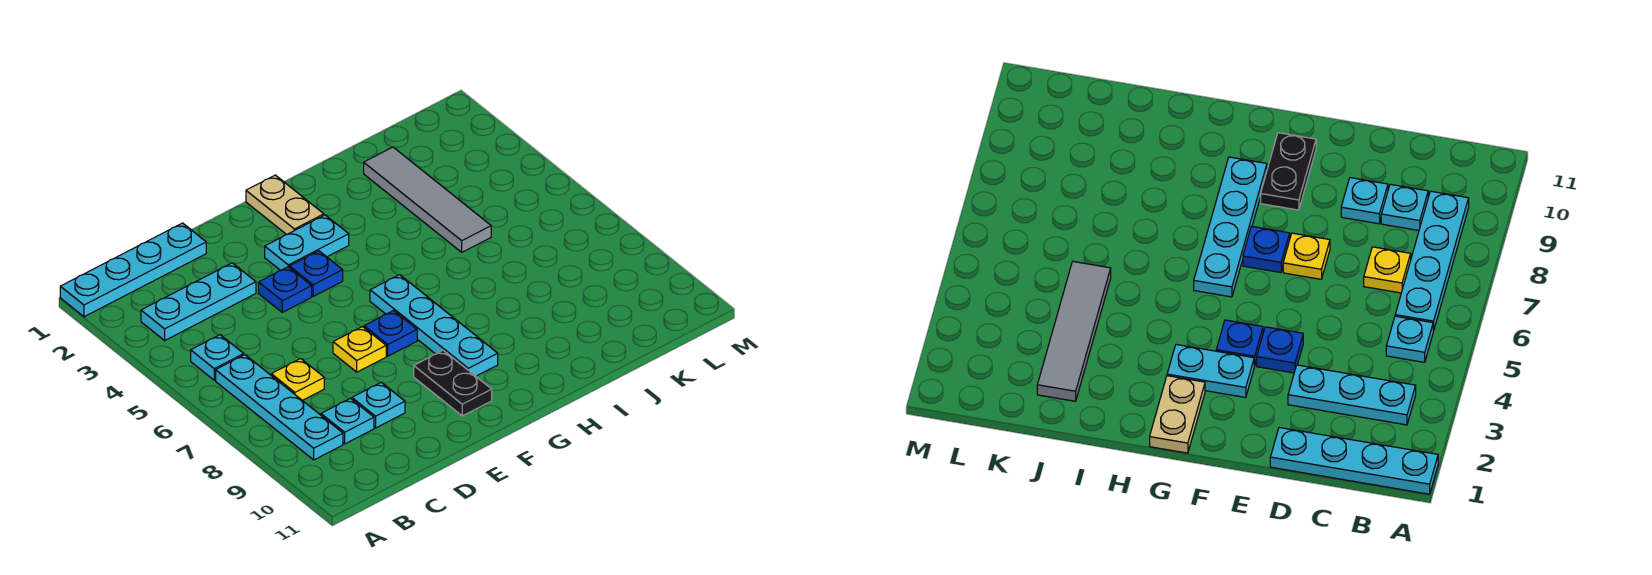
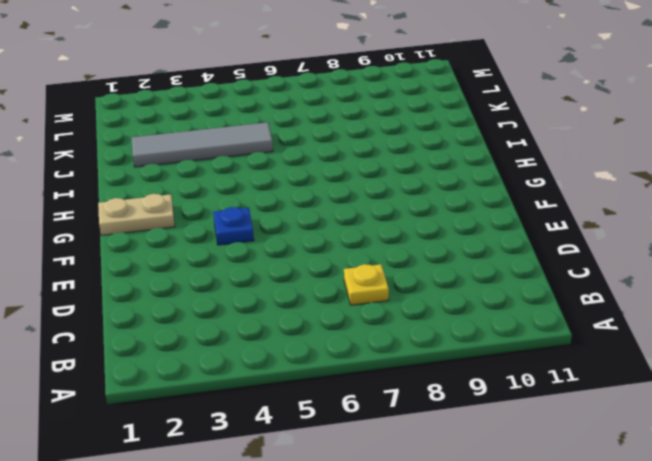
none -> cyan plate A1:D1 level 1
none -> cyan plate B3:D3 level 1
none -> cyan plate B5 level 1

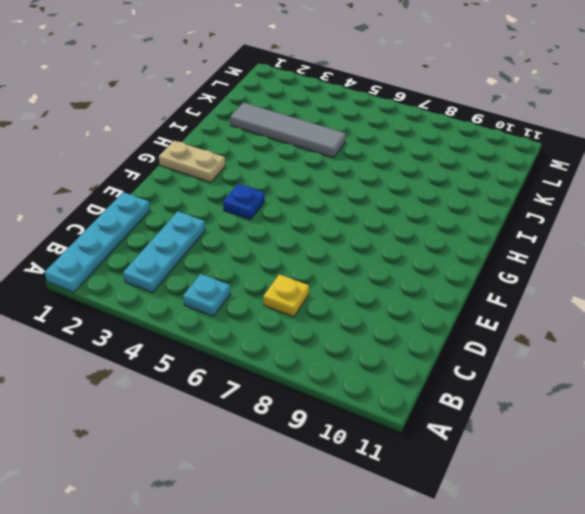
none -> cyan plate B6:B9 level 1
none -> cyan plate C9 level 1
none -> cyan plate D9 level 1

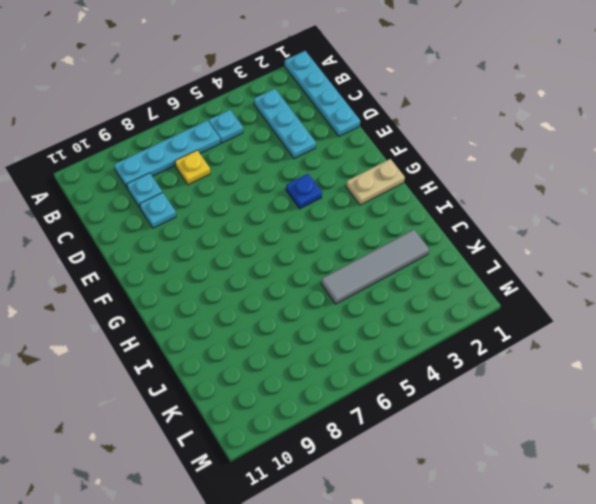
none -> blue plate E4 level 1
none -> yellow plate E7 level 1
none -> cyan plate F3:G3 level 1

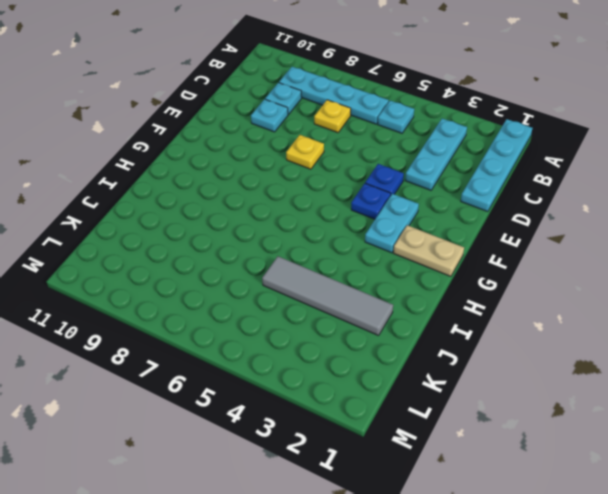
none -> blue plate F7 level 1
none -> black plate F9:F10 level 1
none -> cyan plate G6:G9 level 1

